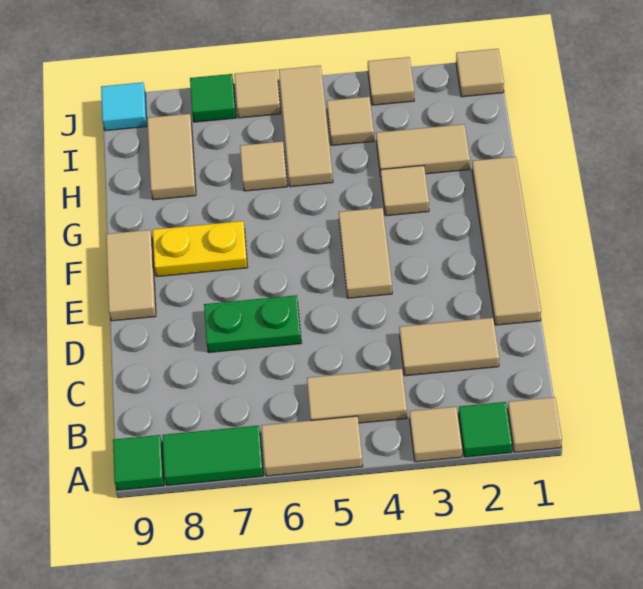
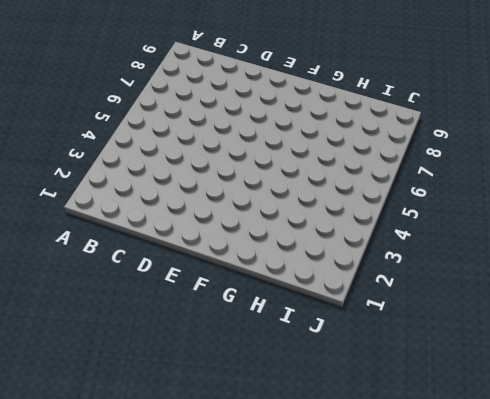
none -> tan tile A1 level 1
none -> green tile A2 level 1
none -> tan tile A3 level 1

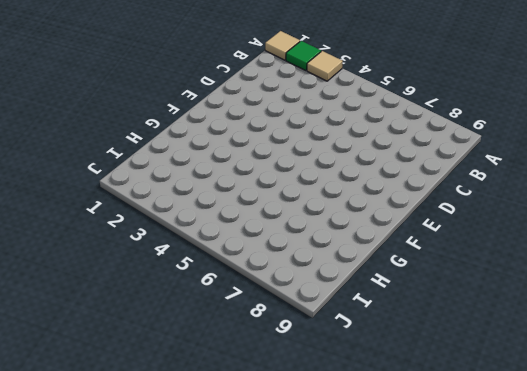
none -> tan tile A5:A6 level 1
none -> green tile A7:A8 level 1
none -> green tile A9 level 1

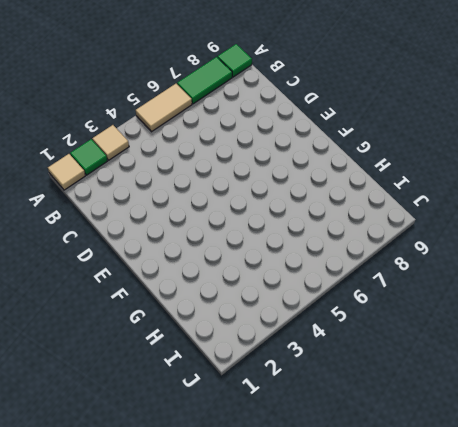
none -> tan tile B4:B5 level 1
none -> tan tile C2:C3 level 1
none -> tan tile D1:G1 level 1

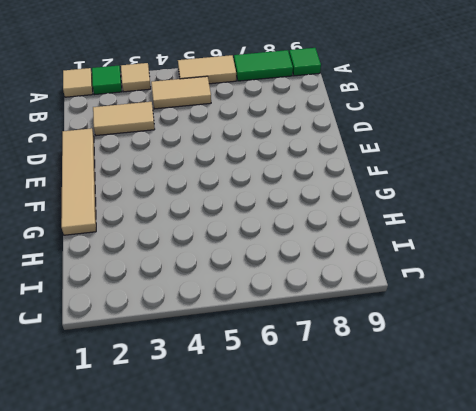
none -> green plate D6:D7 level 1
none -> tan tile E4:F4 level 1
none -> tan tile E9:F9 level 1

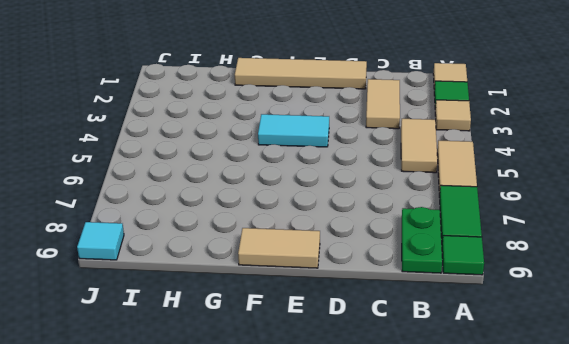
green plate B8:B9 level 1 -> green plate D6:D7 level 1
cyan tile E4:F4 level 1 -> tan tile E4:F4 level 1
none -> yellow plate F7:F8 level 1
none -> tan tile G3 level 1
none -> tan tile H2:H3 level 1

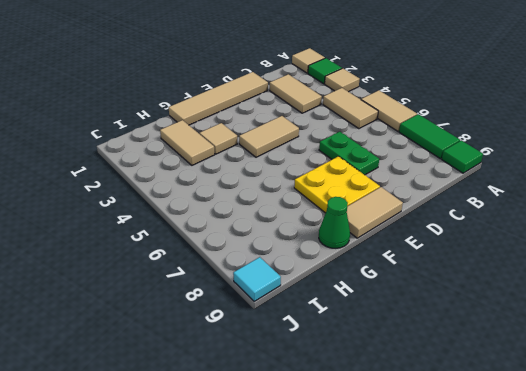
yellow plate E7:F8 level 1 -> yellow plate F7:F8 level 1
green cone G9 level 1 -> none
none -> tan tile H5:J5 level 1
none -> tan tile H6 level 1
none -> tan tile H8:I8 level 1

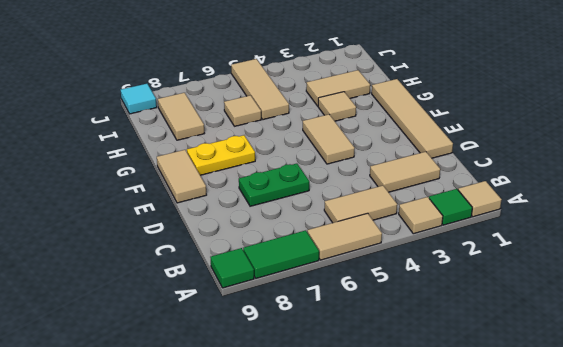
none -> tan tile I4 level 1
none -> tan tile J1 level 1
none -> tan tile J3 level 1

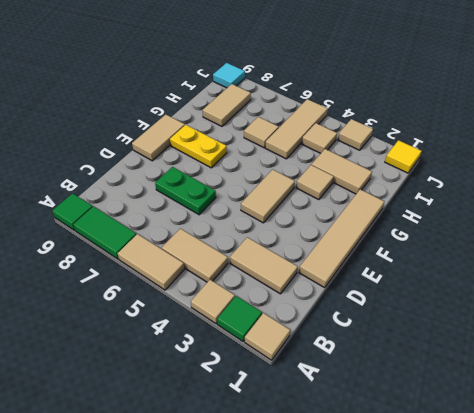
yellow tile J1 level 1 -> tan tile J1 level 1
none -> tan tile J6 level 1
none -> green tile J7 level 1

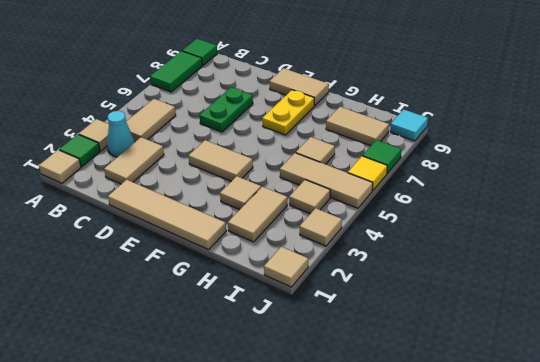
cyan cone B3 level 1 -> none
yellow tile J6 level 1 -> tan tile J6 level 1
none -> tan tile A5:A6 level 1

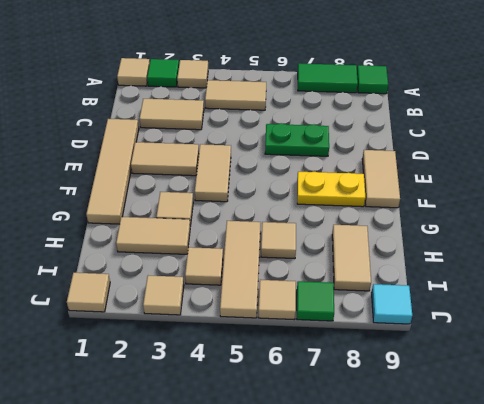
tan tile E2:E3 level 1 -> tan tile A5:A6 level 1

